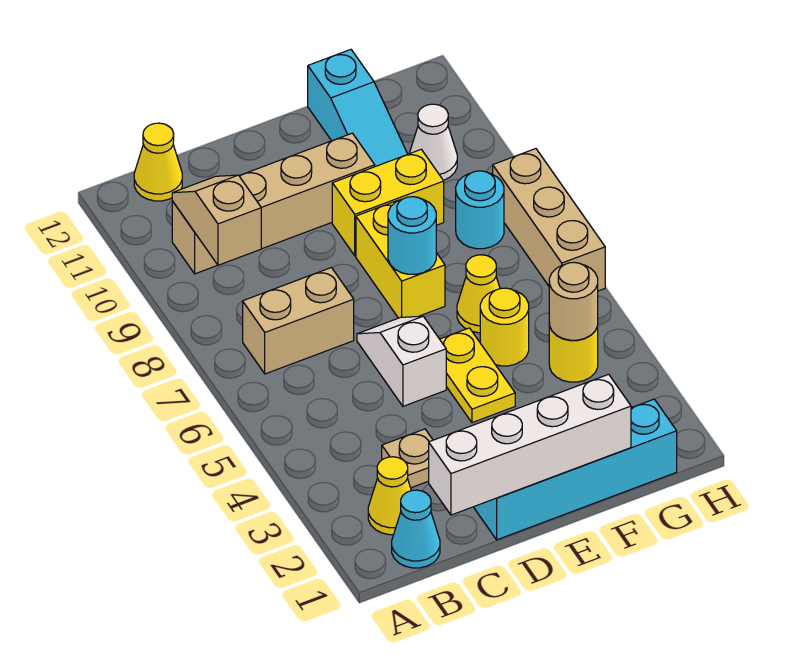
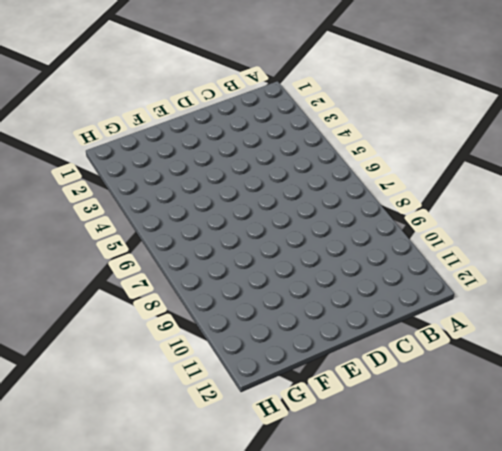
none -> cyan cone B1 level 1
none -> yellow cone B2 level 1
none -> tan brick B7:C7 level 1

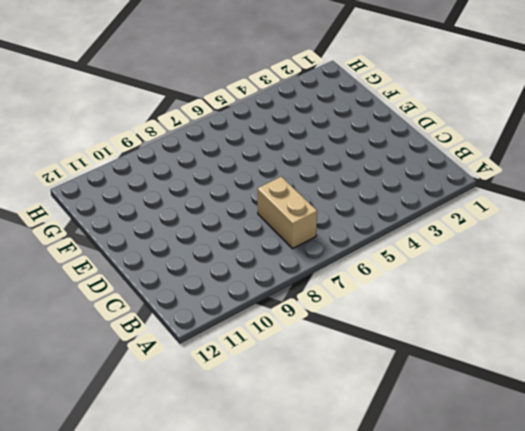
none -> cyan cone B1 level 1
none -> yellow cone B2 level 1
none -> tan brick B10:E10 level 1

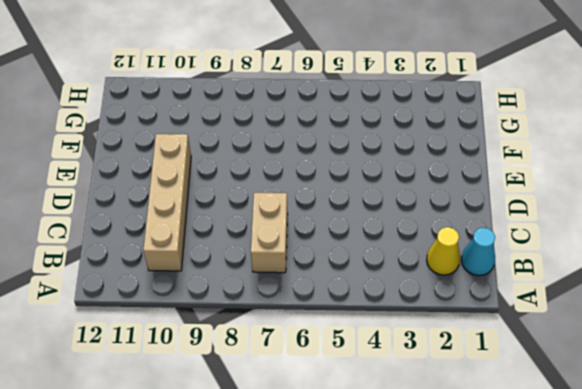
none -> yellow cone B12 level 1
none -> tan plate C3 level 1
none -> cyan brick D1:G1 level 1

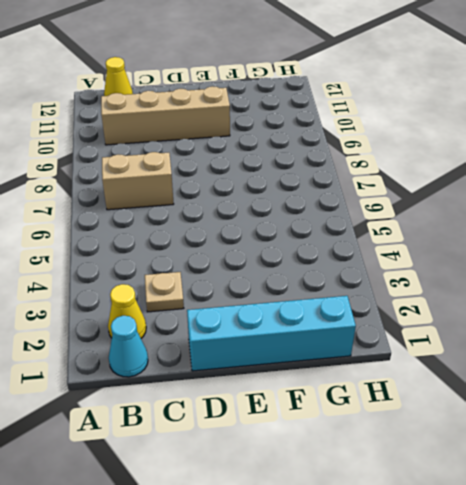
none -> white slope D5:D6 level 1 top 5
none -> yellow plate E4:E5 level 1
none -> yellow brick E7:E8 level 1

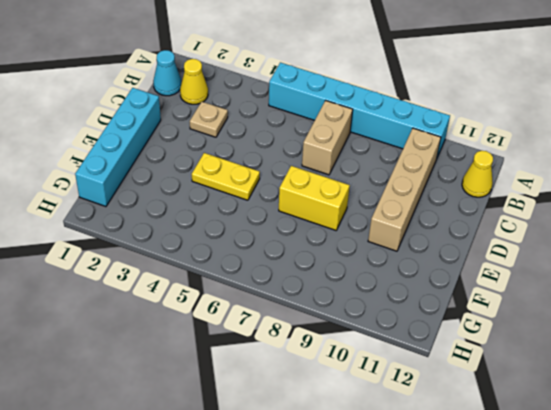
cyan brick A5:A10 level 1 -> none
none -> white slope D5:D6 level 1 top 5
none -> yellow brick E9:F9 level 1
none -> yellow round brick F5 level 1

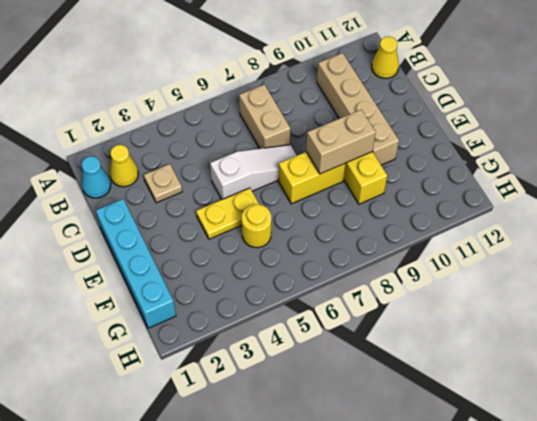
white slope D5:D7 level 1 top 5 -> white slope D5:D6 level 1 top 5
tan brick E8:E9 level 2 -> none
none -> yellow cone F6 level 1
none -> cyan slope F10:F12 level 1 top 12
none -> yellow round brick G4 level 1

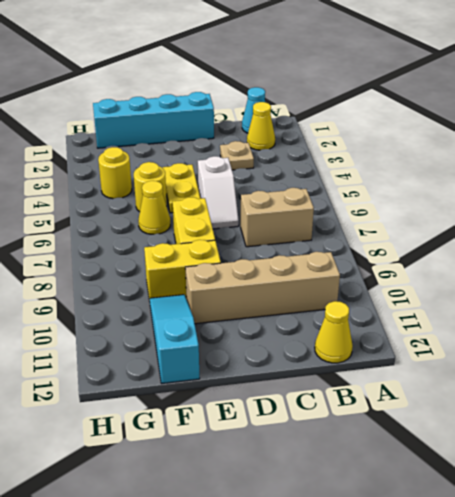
none -> cyan round brick G8 level 1
none -> white cone G10 level 1
none -> tan brick H6:H8 level 1

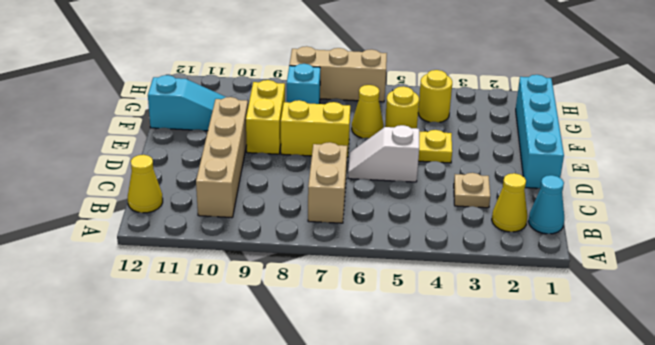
cyan brick G8 level 1 -> cyan round brick G8 level 1
none -> white cone G10 level 1
none -> tan slope B9:B10 level 2 top 9
none -> white brick C1:F1 level 2

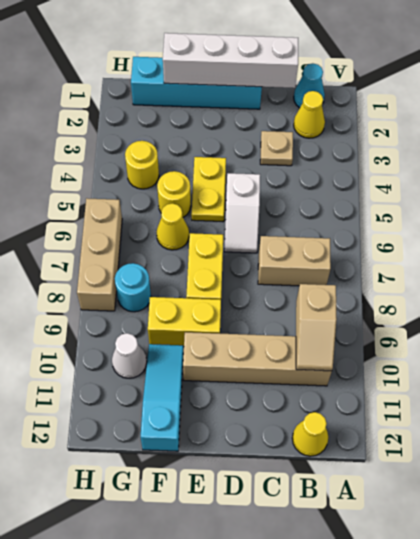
none -> cyan round brick E7 level 2
none -> tan round brick G4 level 2

